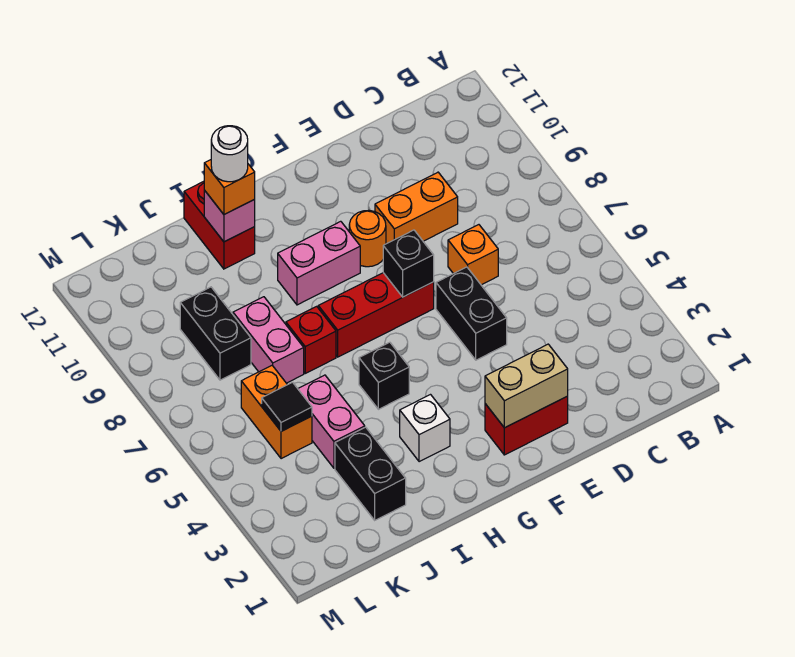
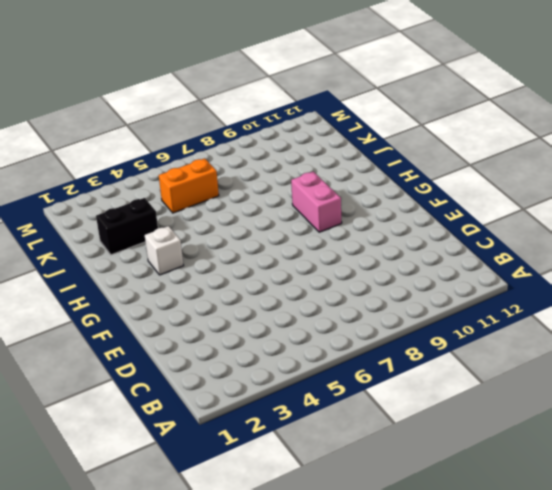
none -> orange brick D7 level 1
none -> orange brick D9:E9 level 1
none -> red brick E2:F2 level 1

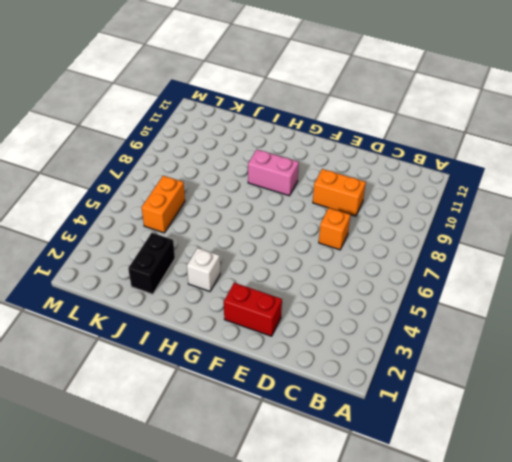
none -> black brick E5:E6 level 1
none -> red brick F7:H7 level 1
none -> orange round brick F9 level 1

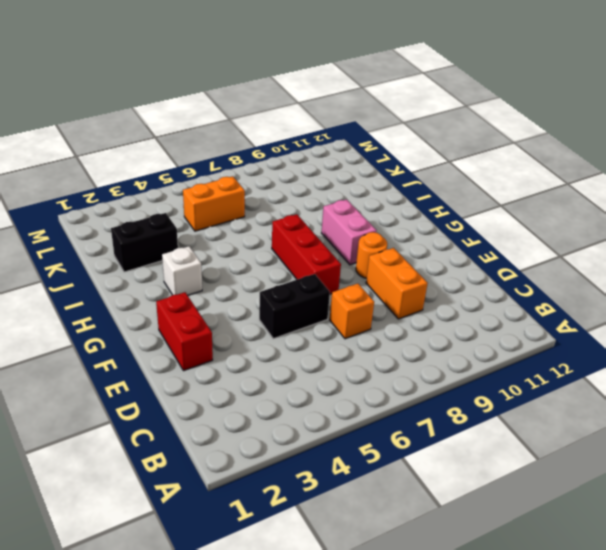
none -> black brick H5 level 1
none -> red brick I7 level 1
none -> red brick I11:I12 level 1

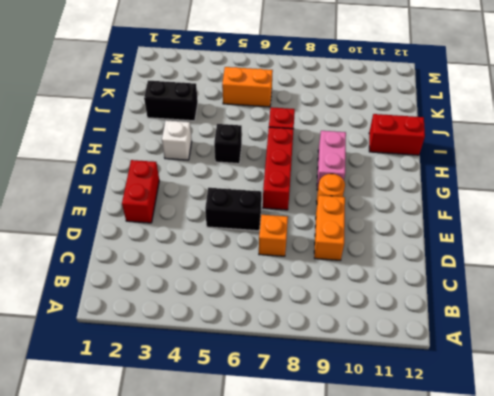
none -> pink brick J4:J5 level 1
none -> pink brick J7:J8 level 1
none -> black brick K8:K9 level 1

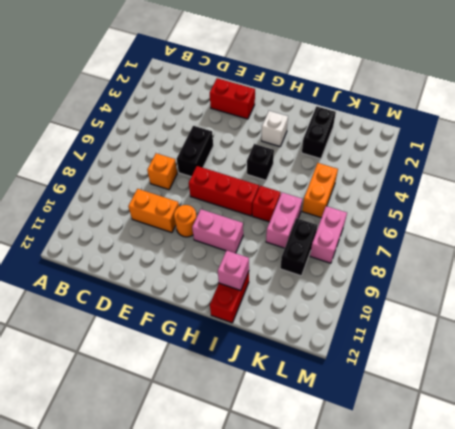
pink brick L7:L8 level 1 -> pink brick J4:J5 level 1
none -> tan brick E2:F2 level 2
none -> black brick F7 level 2
none -> black tile K5 level 2

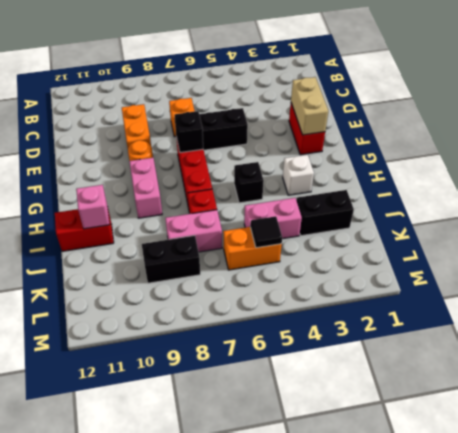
none -> orange brick I11 level 3
none -> white round brick I11 level 4

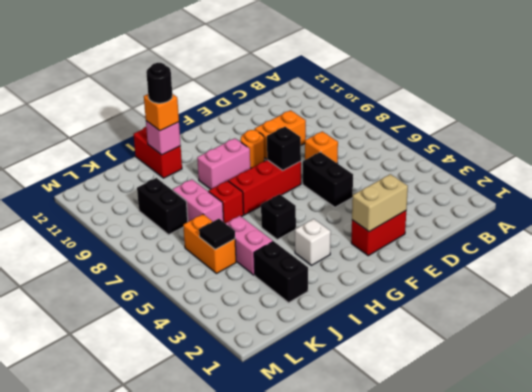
black round brick I11 level 4 -> white round brick I11 level 4

